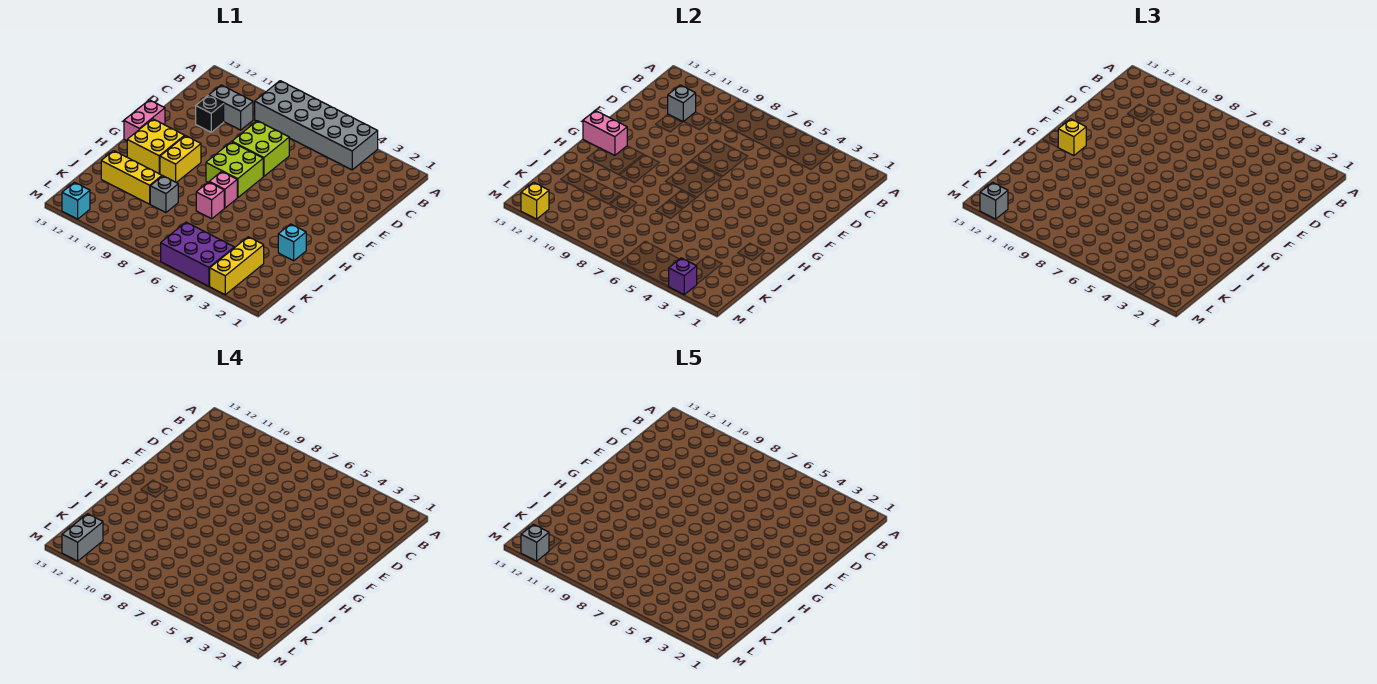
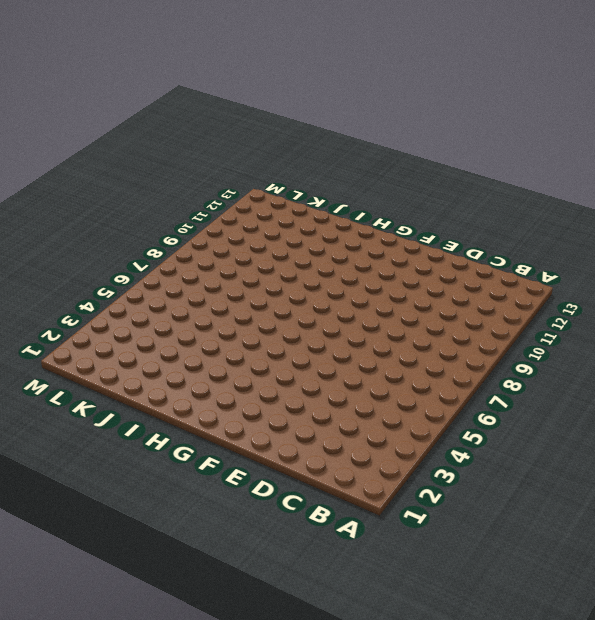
none -> grey brick A4:B9 level 1
none -> grey brick C10:C11 level 1
none -> lime brick D7:E8 level 1

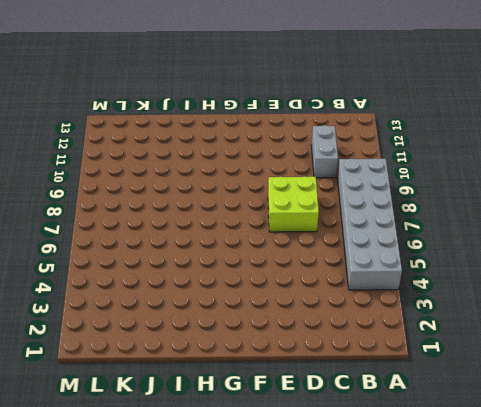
none -> black brick D11 level 1
none -> lime brick F7:G8 level 1
none -> pink brick F13:G13 level 1

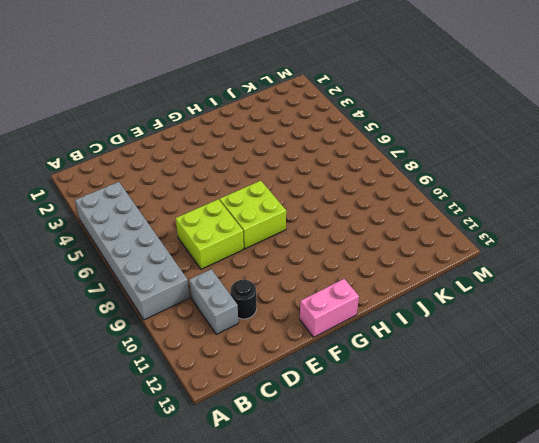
black round brick D11 level 1 -> black brick D11 level 1
none -> yellow brick G10:H10 level 1
none -> yellow brick G11:H12 level 1
none -> pink brick H7 level 1

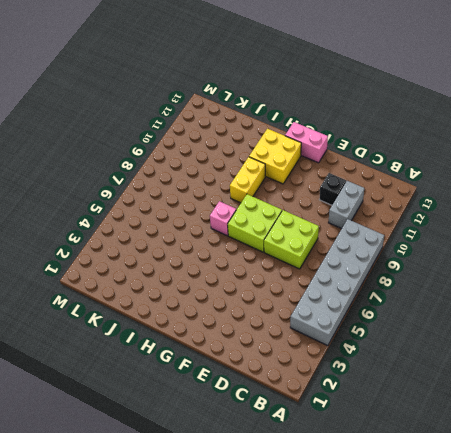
yellow brick H9:H10 level 1 -> yellow brick G10:H10 level 1
none -> cyan brick I2 level 1
none -> pink brick I7 level 1
none -> grey brick J9 level 1

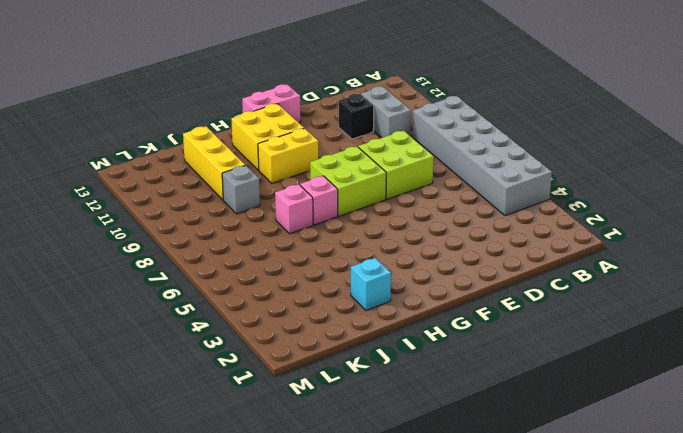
none -> yellow brick K3:M3 level 1
none -> purple brick L4:M6 level 1
none -> cyan brick M12 level 1

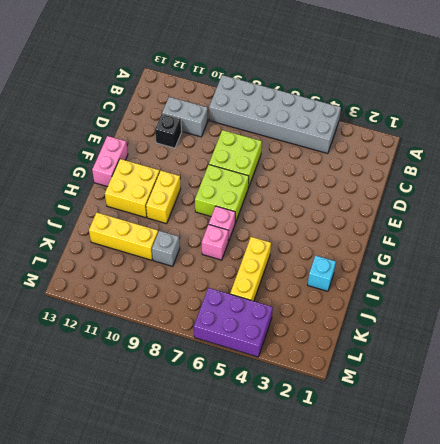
yellow brick I5:K5 level 1 -> yellow brick K3:M3 level 1
none -> cyan brick M12 level 1
none -> grey brick C11 level 2
none -> pink brick G12:G13 level 2

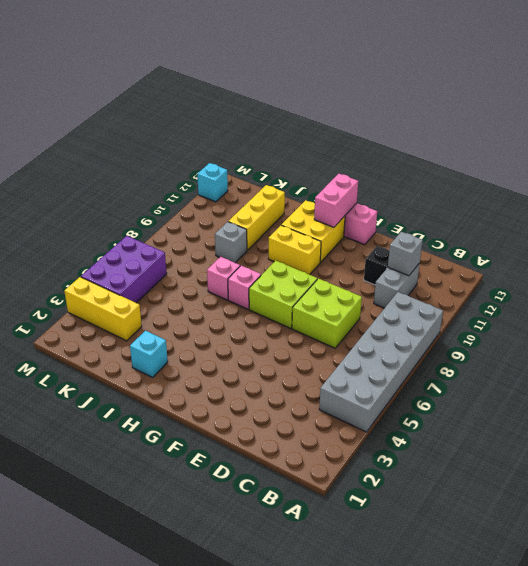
none -> purple brick M3 level 2
none -> yellow brick M12 level 2
none -> yellow brick G12 level 3

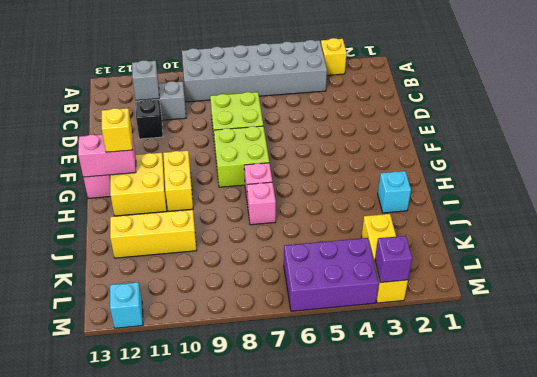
yellow brick A3 level 1 -> yellow brick M12 level 2
none -> grey brick J9 level 1
none -> grey brick M12 level 3
none -> grey brick L12:M12 level 4

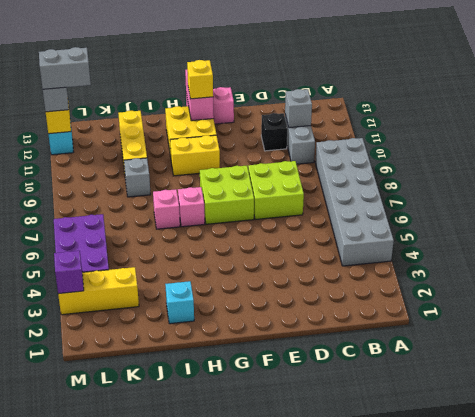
none -> grey brick M12 level 5

